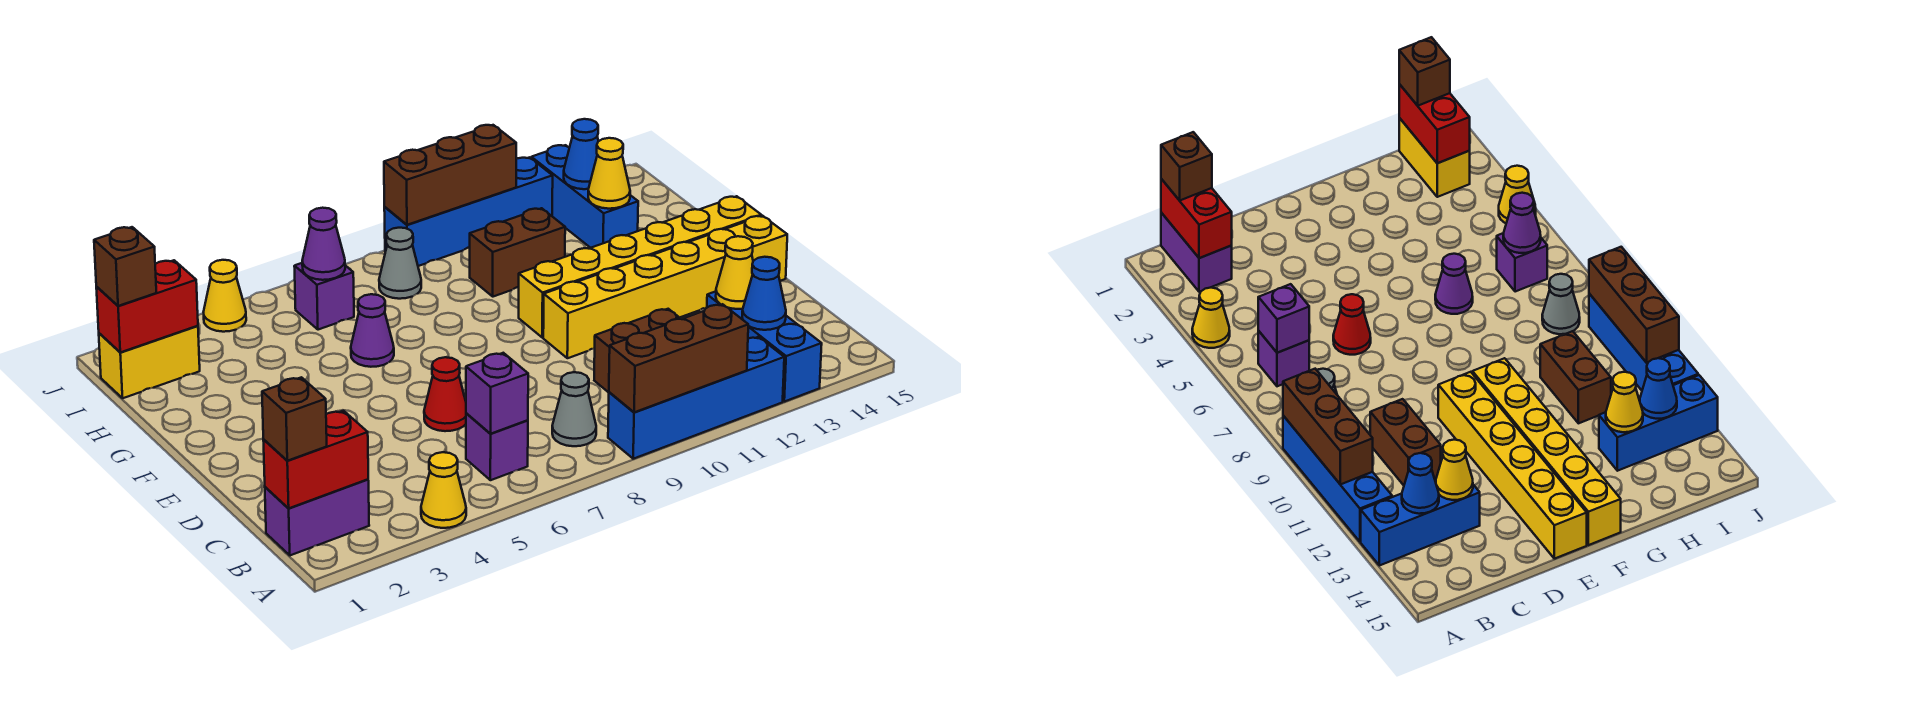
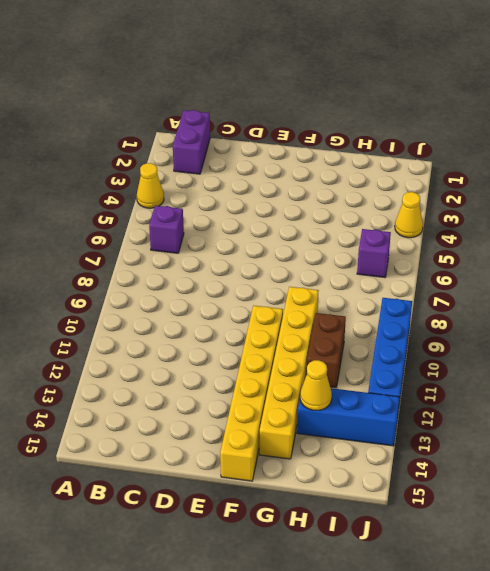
yellow brick G9:G14 level 1 -> yellow brick E10:E15 level 1
none -> blue brick A9:A12 level 1
none -> blue brick A13:C13 level 1
none -> grey cone B8 level 1
none -> brown brick C10:C11 level 1

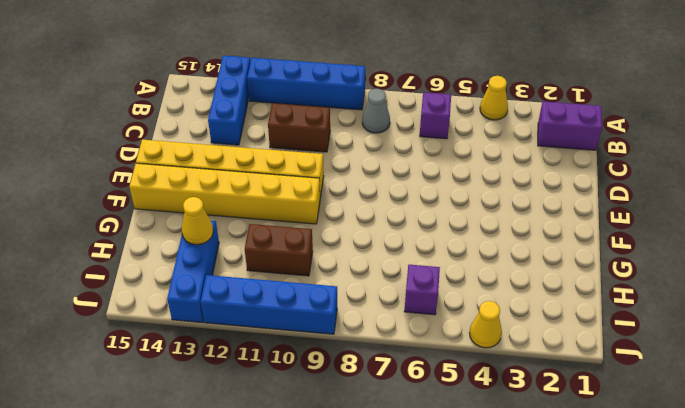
none -> red cone D6 level 1
none -> purple cone G6 level 1
none -> yellow brick I1:I2 level 1
none -> grey cone I8 level 1

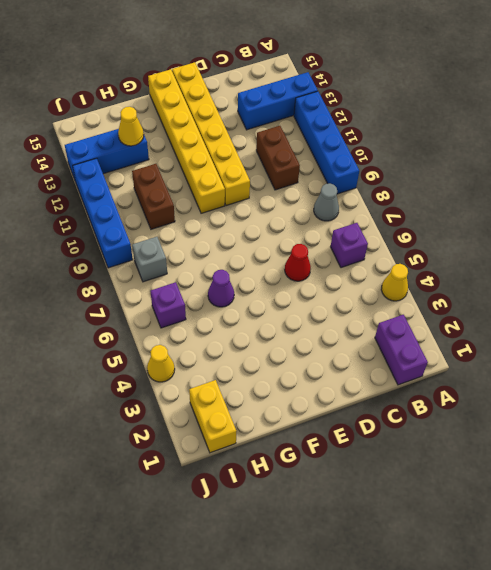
grey brick I8 level 1 -> grey cone I8 level 1
none -> brown brick A9:A11 level 2
none -> red brick B1:B2 level 2
none -> purple brick B6 level 2
none -> blue cone B13 level 2

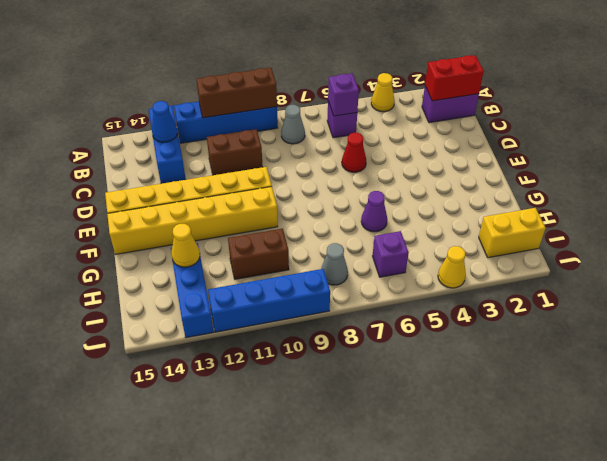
none -> yellow cone C13 level 2
none -> red brick I1:I2 level 2
none -> purple cone I6 level 2
none -> blue cone I13 level 2

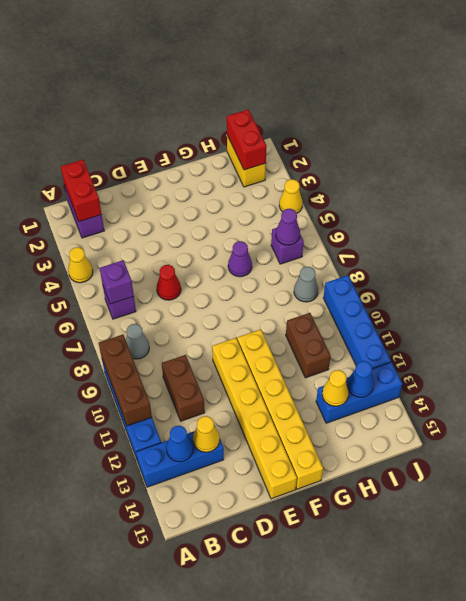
none -> brown brick J9:J11 level 2
none -> brown brick B1 level 3
none -> brown brick I1 level 3

